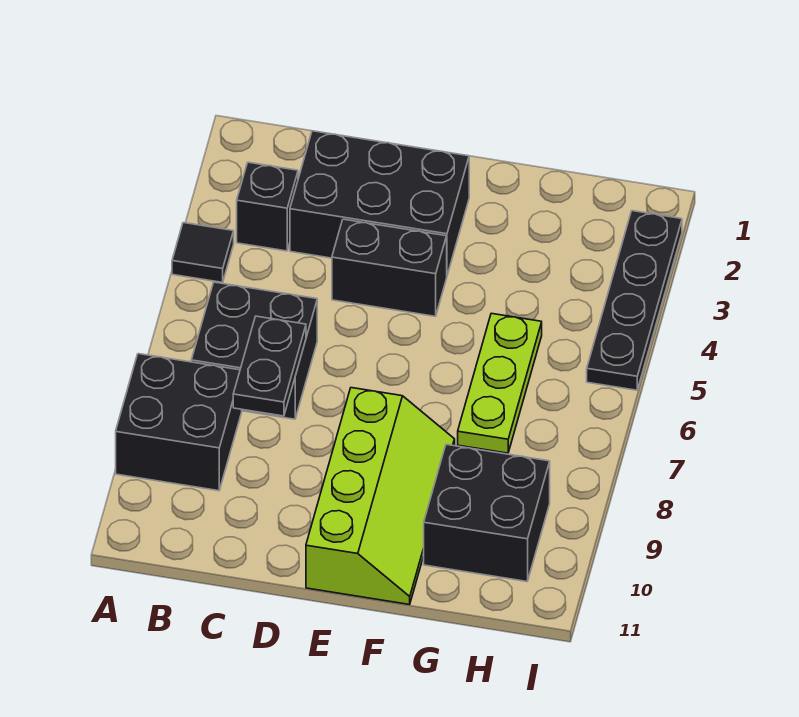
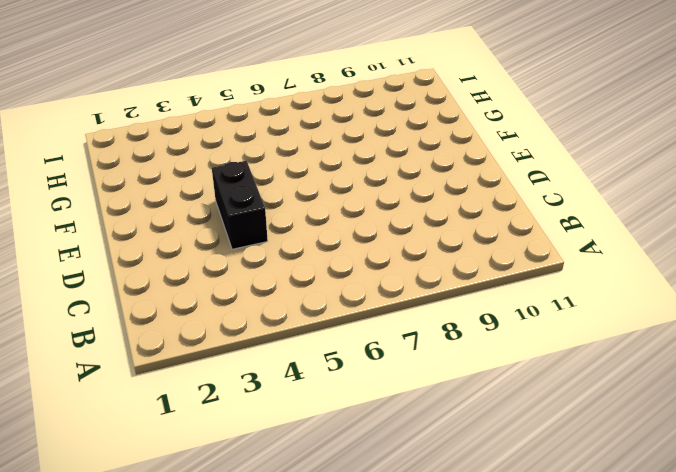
none -> black tile A4 level 1
none -> black brick A8:B9 level 1

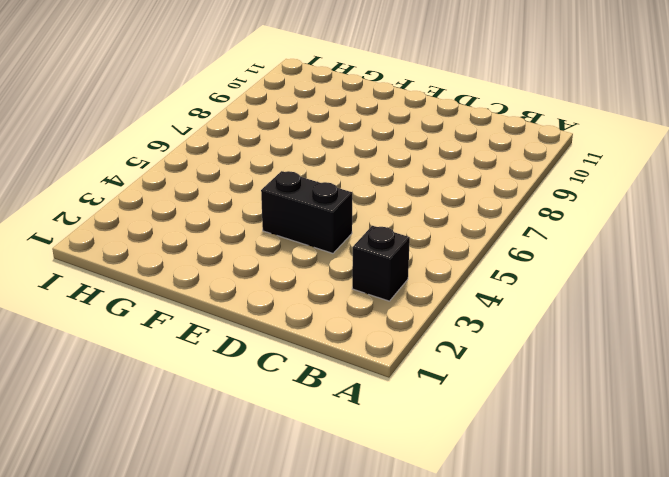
none -> black tile A4 level 1
none -> black brick A8:B9 level 1

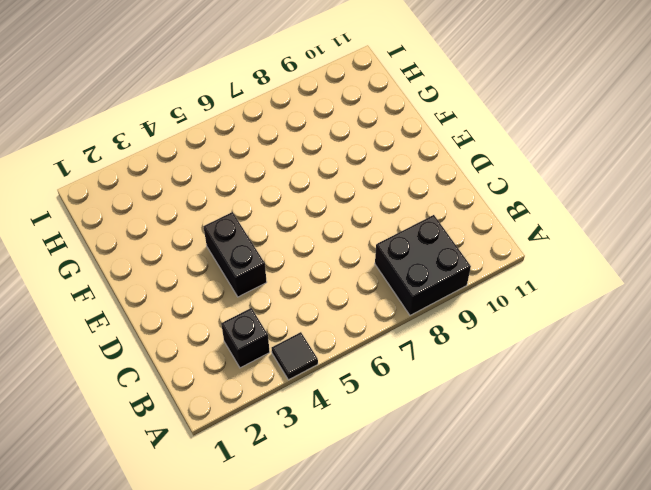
none -> black brick B6:C7 level 1
none -> black brick C2:E3 level 1

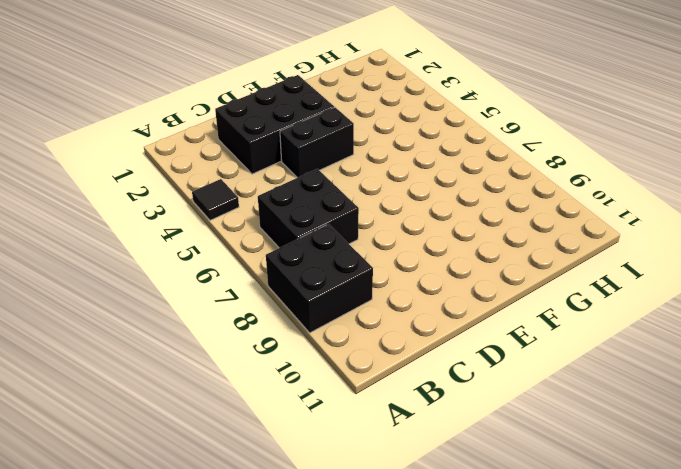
none -> black brick B3 level 1
none -> lime slope E8:F11 level 1 top E

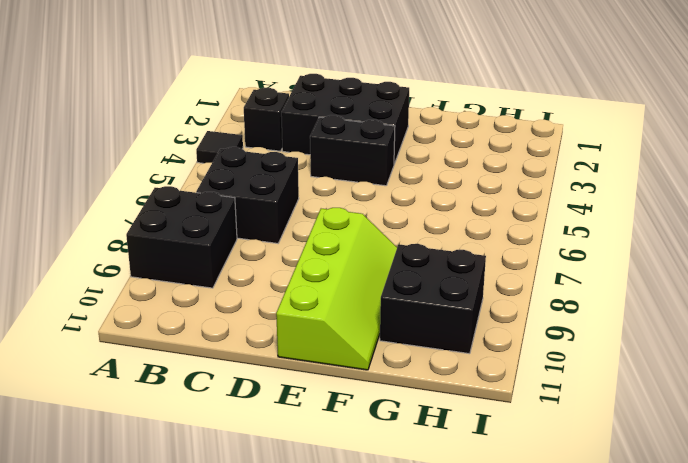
none -> lime plate G5:G7 level 1
none -> black plate I2:I5 level 1

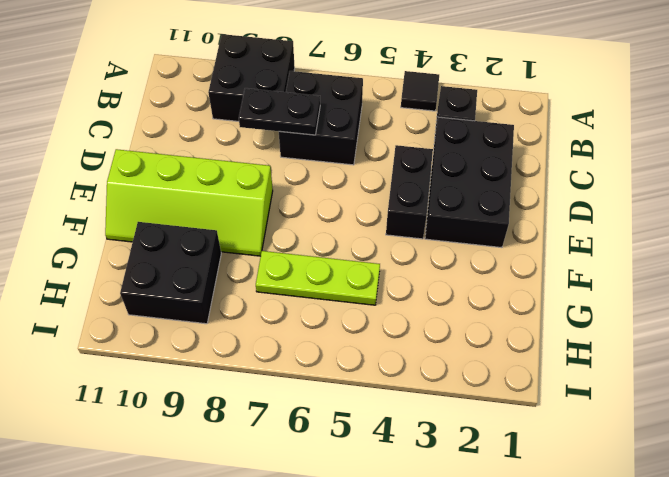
none -> black plate I2:I5 level 1

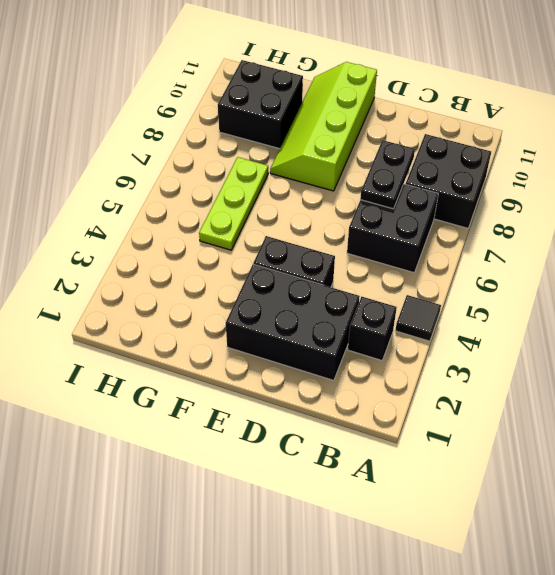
none -> black plate I2:I5 level 1

